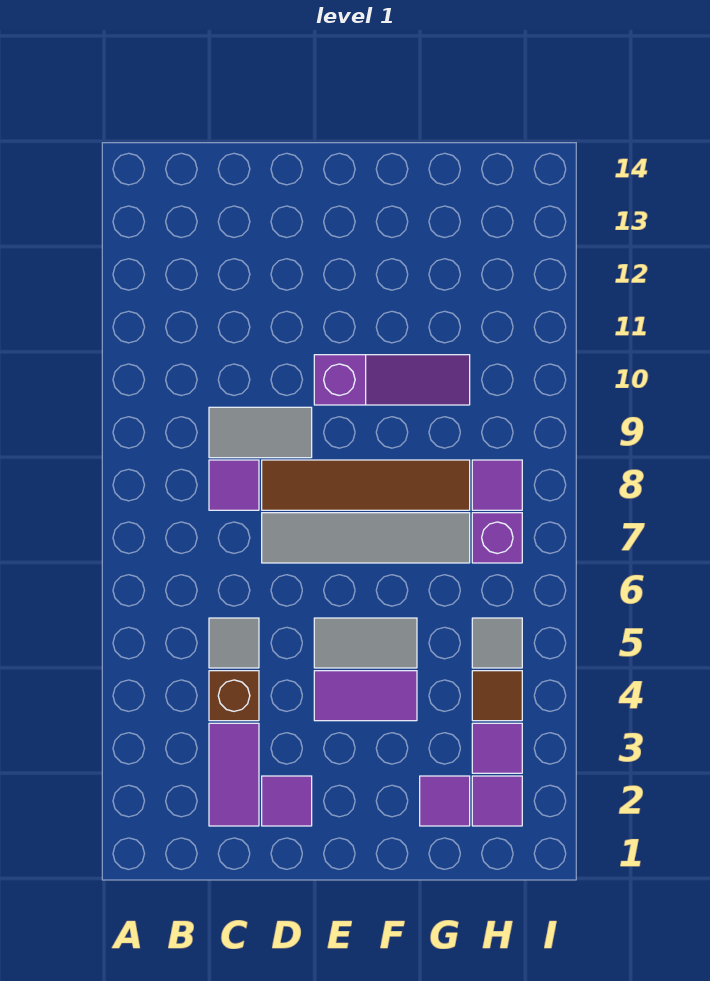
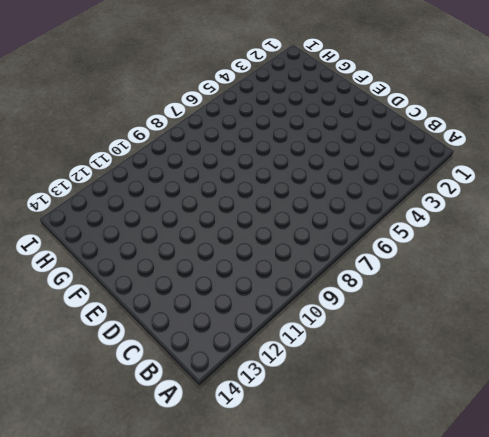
none -> purple tile C2:C3 level 1
none -> brown brick C4 level 1
none -> grey tile C5 level 1

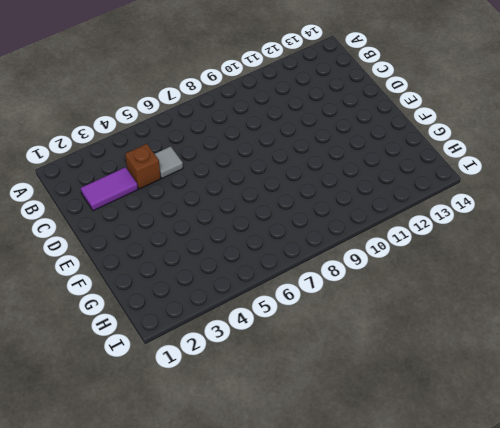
none -> purple tile C8 level 1
none -> grey tile C9:D9 level 1
none -> purple tile D2 level 1

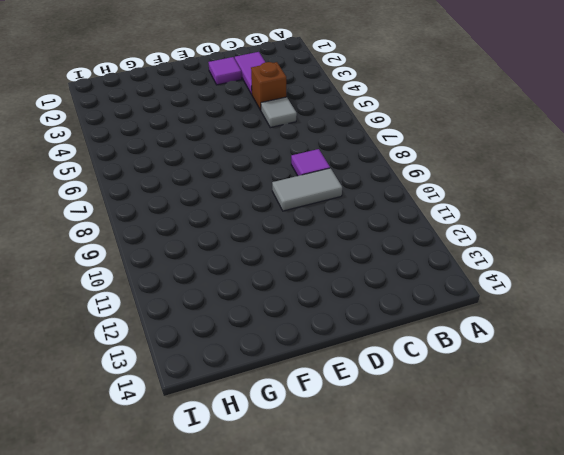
none -> grey tile D7:G7 level 1
none -> brown tile D8:G8 level 1
none -> purple tile E4:F4 level 1

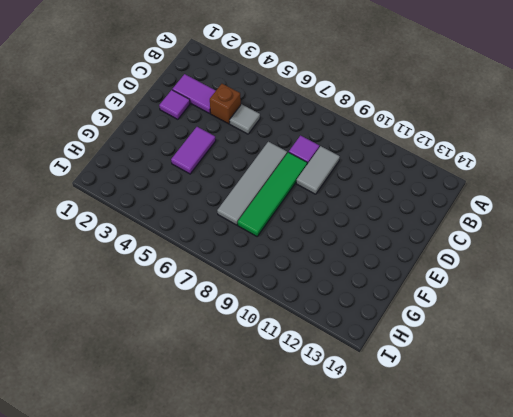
green tile D8:G8 level 1 -> brown tile D8:G8 level 1
none -> grey tile E5:F5 level 1
none -> purple slope E10:G10 level 1 top E
none -> purple tile G2 level 1

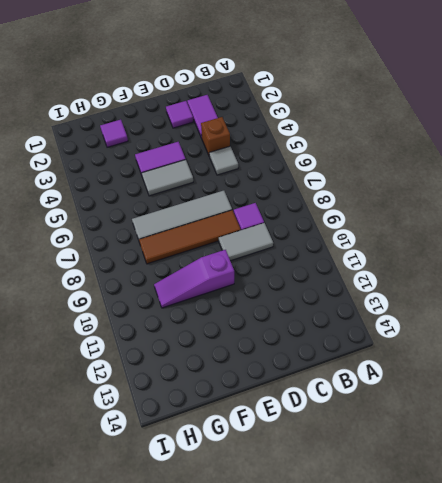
none -> purple tile H2 level 1
none -> purple tile H3 level 1
none -> brown tile H4 level 1

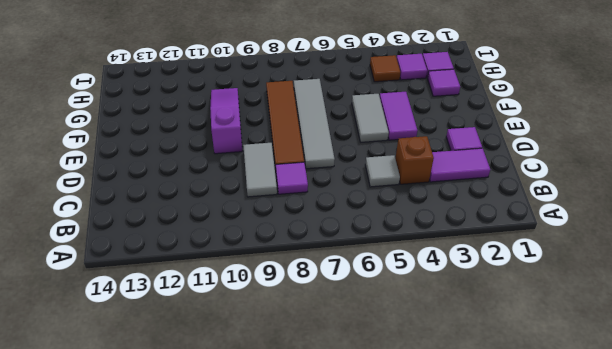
none -> grey tile H5 level 1
none -> purple brick H7 level 1
none -> purple tile H8 level 1

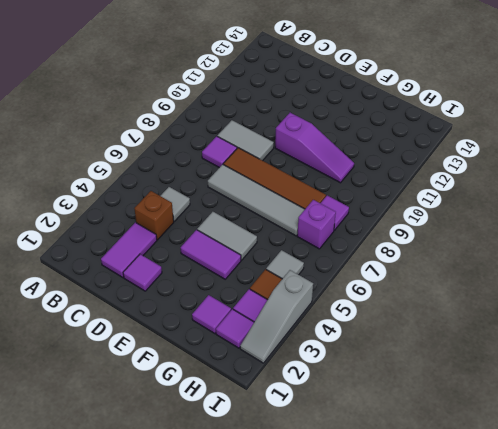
grey slope I2:I4 level 1 top 4 -> none

